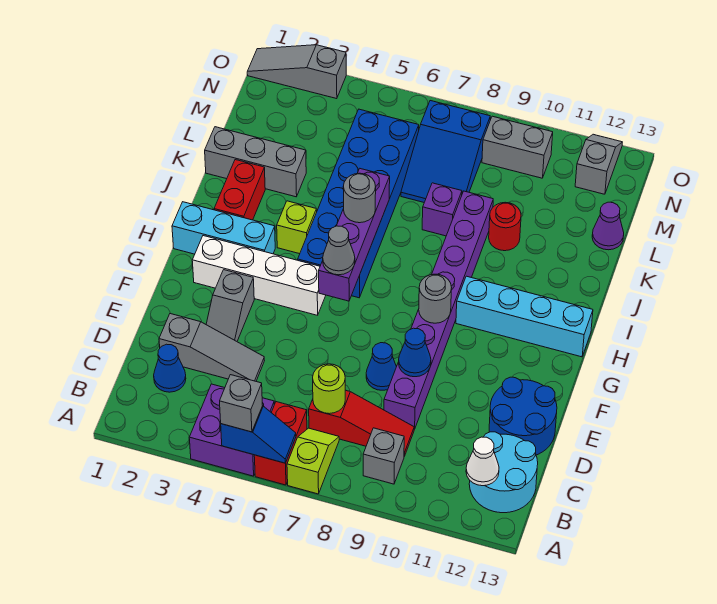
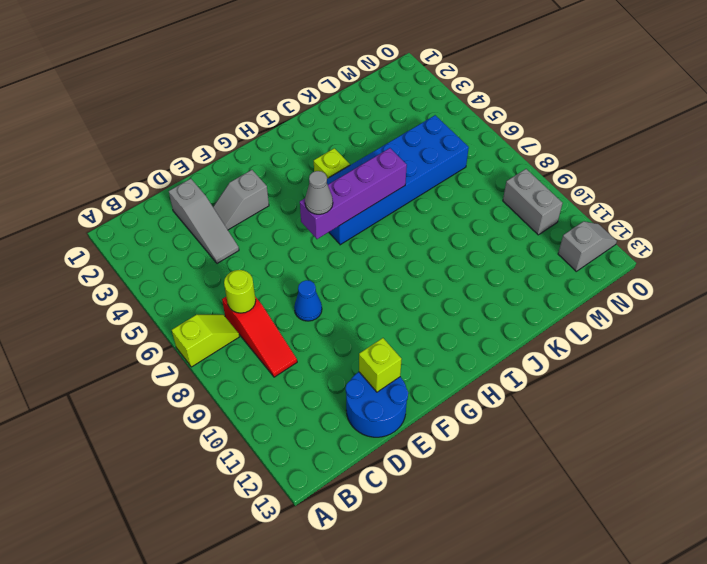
lime brick E12 level 2 -> none
none -> purple brick A4:B5 level 1
none -> red brick A6:B6 level 1
none -> grey brick B9 level 1
none -> cyan round brick B12:C13 level 1

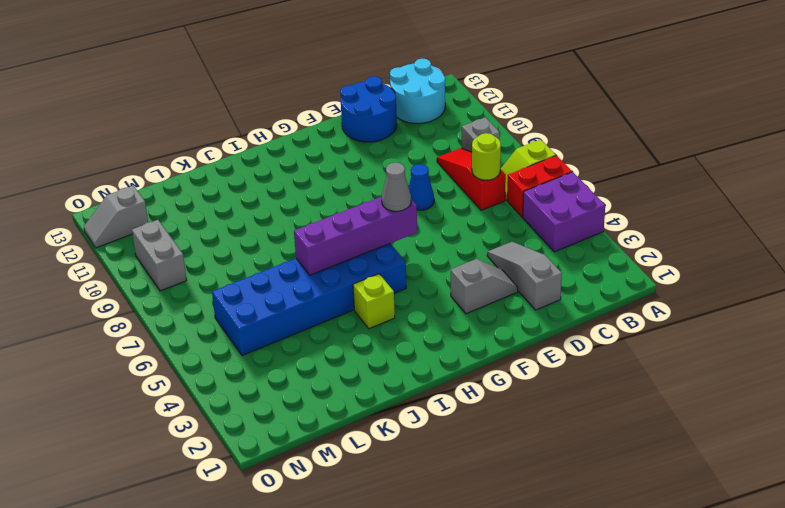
none -> blue cone C2 level 1
none -> purple brick D9:K9 level 1
none -> white brick G2:G5 level 1
none -> cyan brick H1:H3 level 1

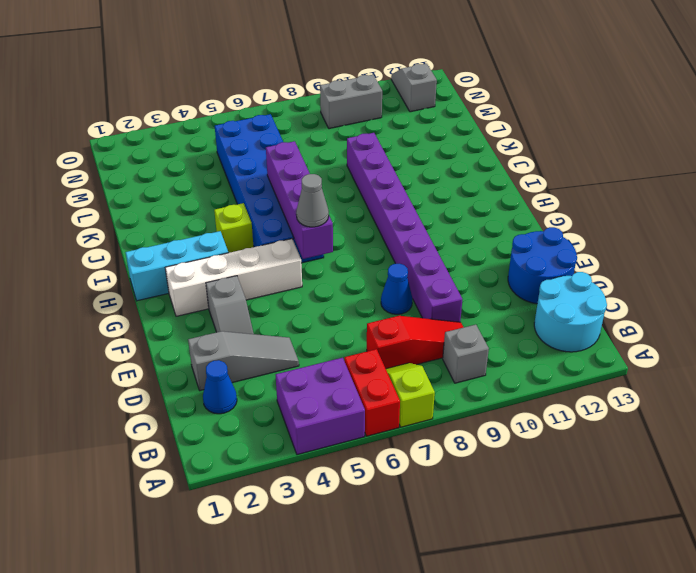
none -> cyan brick H10:H13 level 1
none -> red brick I2:J2 level 1
none -> grey brick K1:K3 level 1
none -> purple brick K8 level 1

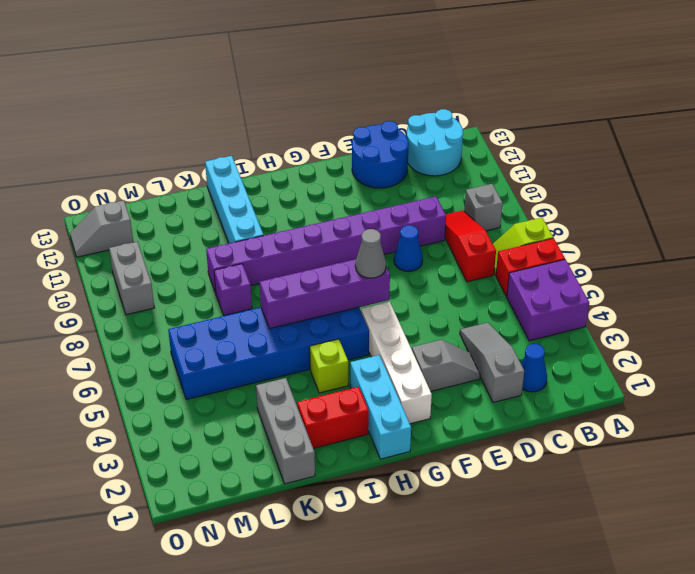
cyan brick J10:J13 level 1 -> cyan brick H10:H13 level 1
none -> red round brick K10 level 1
none -> blue slope L7:N8 level 1 top N
none -> purple cone L13 level 1
none -> grey slope O1:O3 level 1 top 3

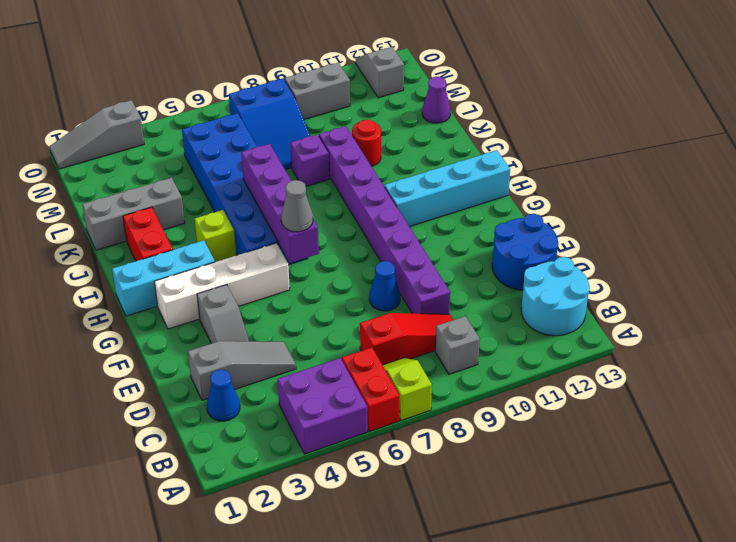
none -> blue slope A5:A6 level 2 top 5
none -> white cone B12 level 2
none -> lime round brick C7 level 2
none -> blue cone E9 level 2

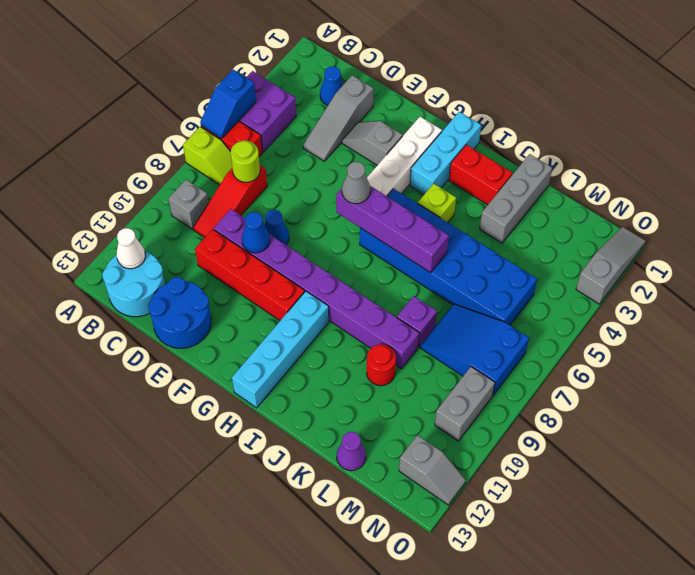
red brick D10:G10 level 1 -> none
none -> grey round brick G9 level 2
none -> grey brick A5 level 3
none -> grey round brick I6 level 3

